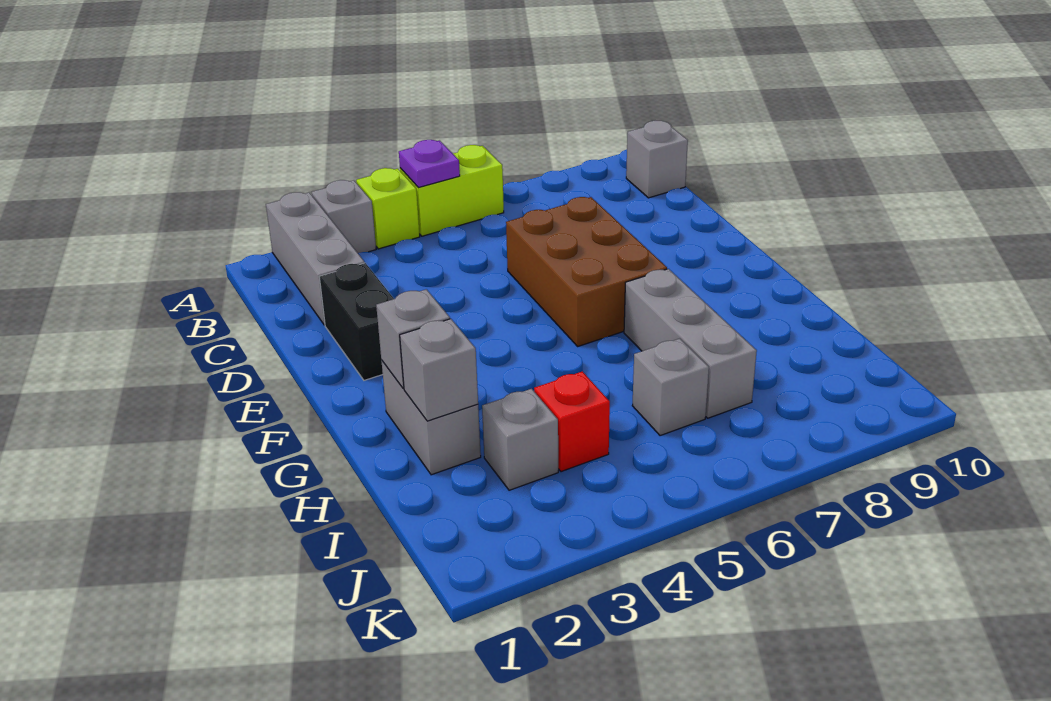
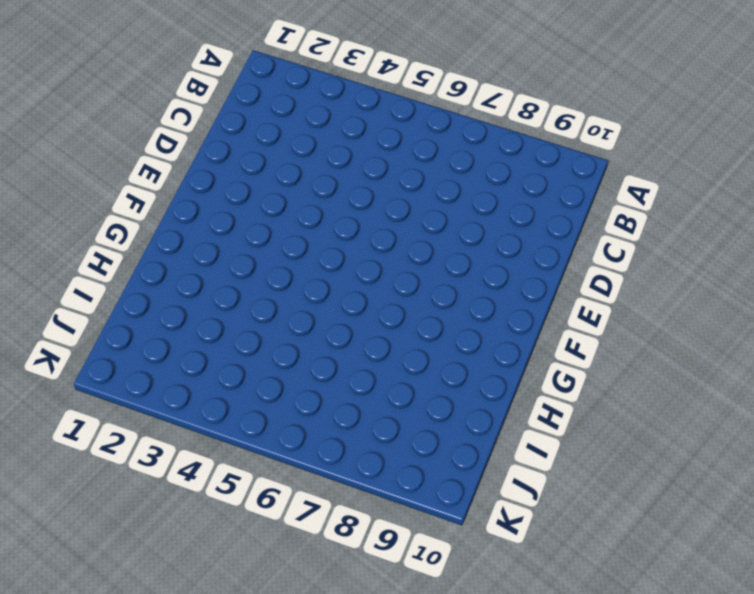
none -> grey brick A2:C2 level 1
none -> grey brick A3 level 1
none -> lime brick A4 level 1

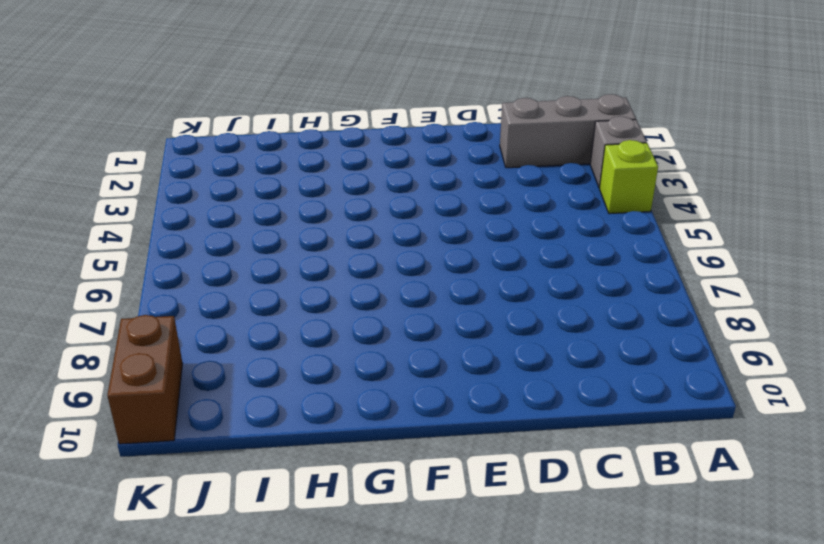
brown brick K9:K10 level 1 -> none
none -> lime brick A5:A6 level 1
none -> grey brick B10 level 1
none -> black brick D2:E2 level 1

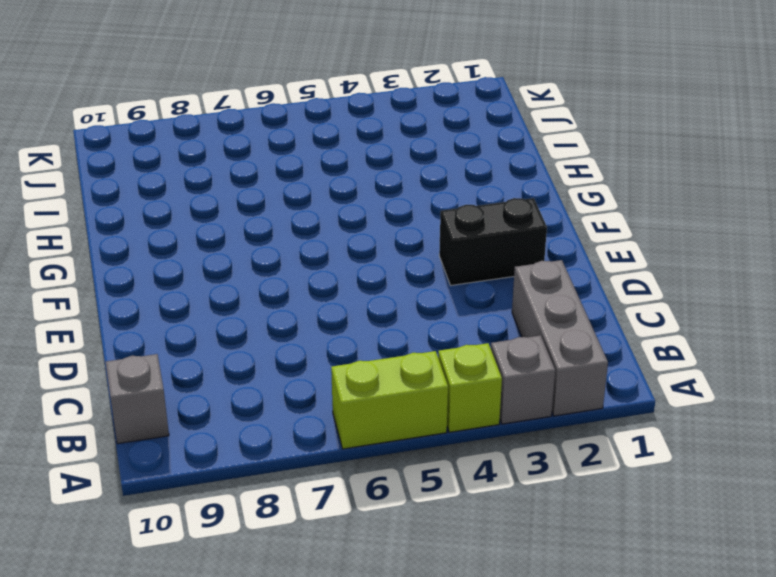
black brick E2:E3 level 1 -> black brick D2:E2 level 1
none -> brown brick D6:F7 level 1
none -> grey brick G2:H2 level 1
none -> grey brick G7:I7 level 1

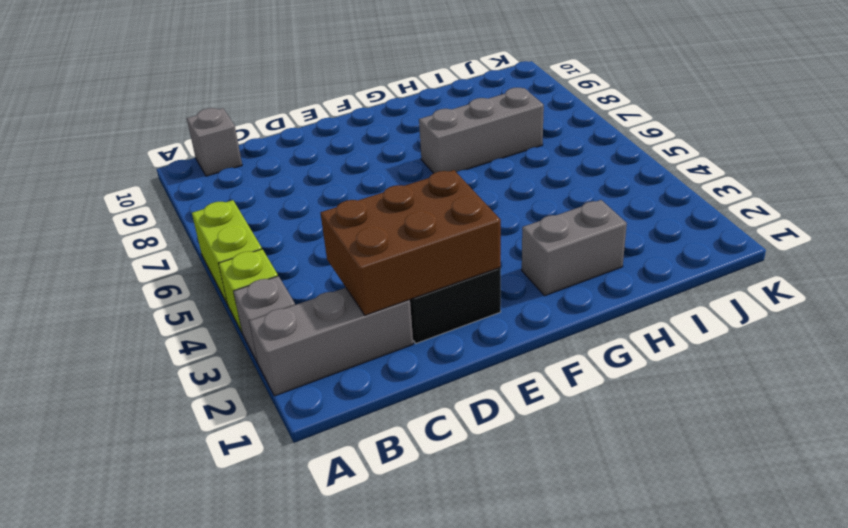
brown brick C2:E3 level 2 -> brown brick D6:F7 level 1
none -> grey brick I3 level 1
none -> red brick I4 level 1
none -> grey brick I6 level 1

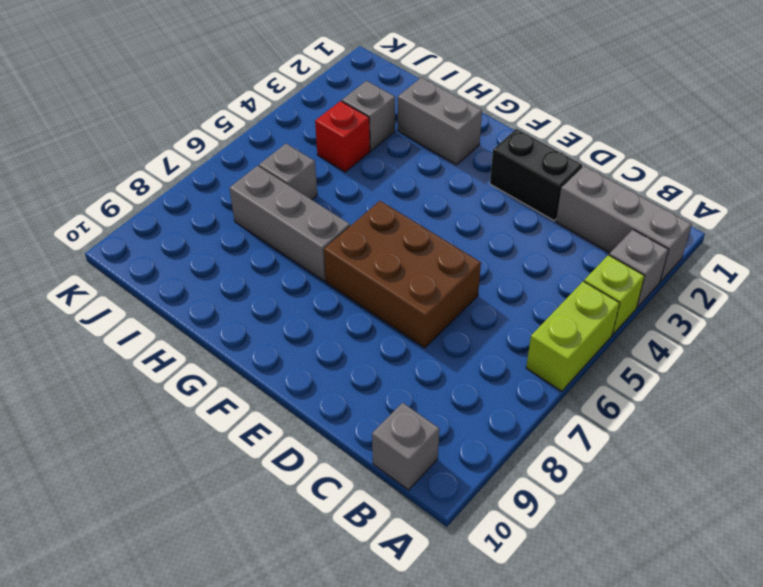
none -> purple plate A5 level 2
none -> grey brick G2 level 2
none -> grey brick H2 level 2

